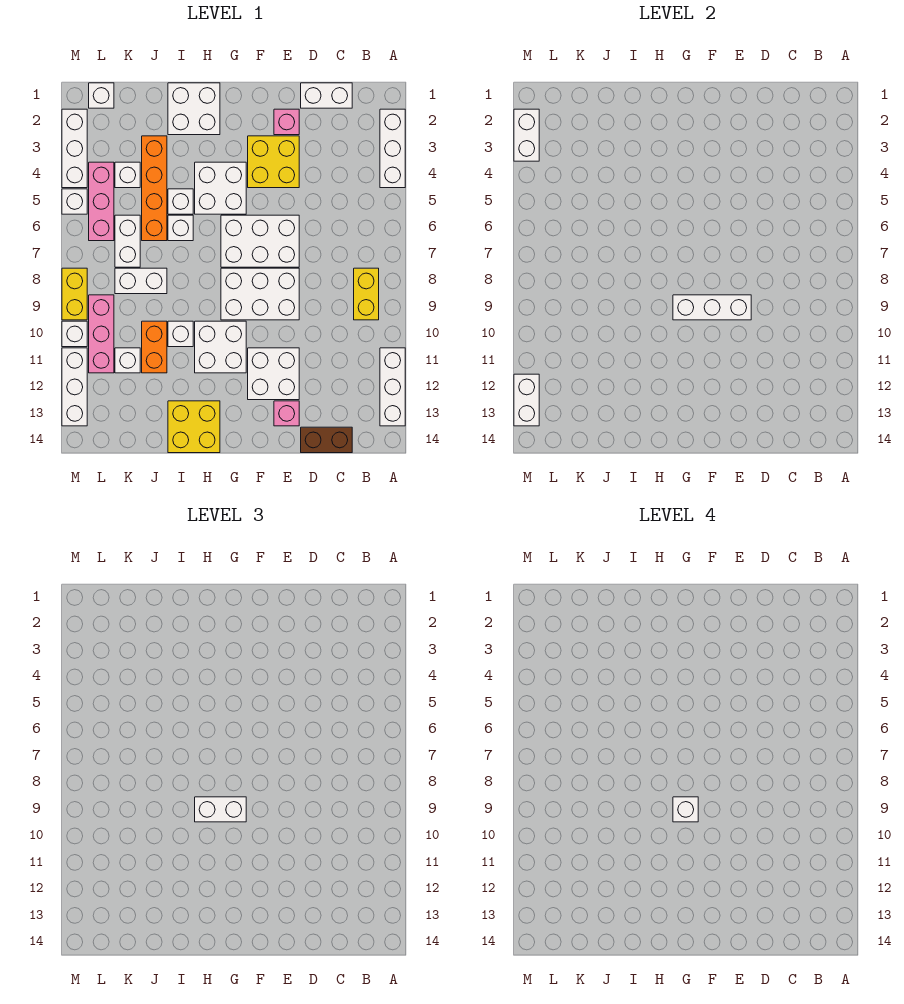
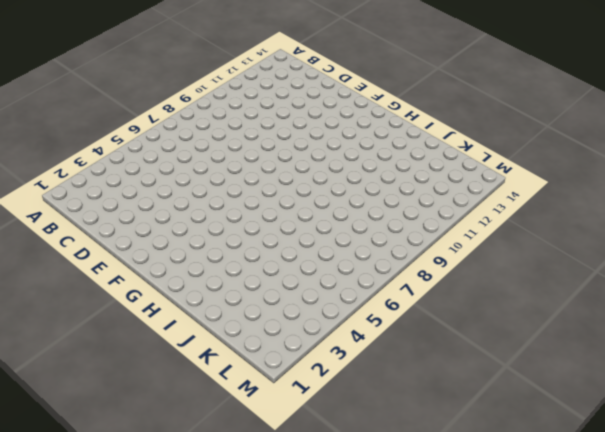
none -> white brick A2:A4 level 1
none -> white brick A11:A13 level 1
none -> yellow brick B8:B9 level 1
none -> white brick C1:D1 level 1

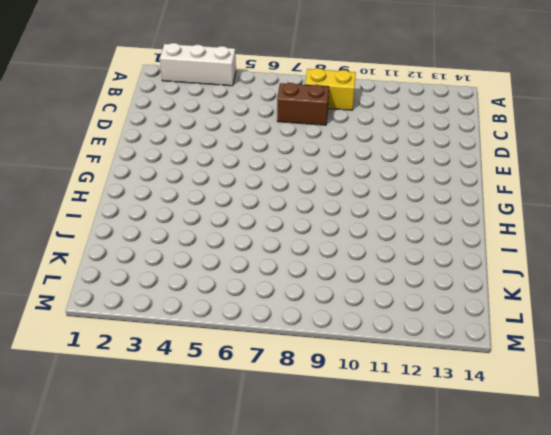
brown brick C7:C8 level 1 -> brown brick C14:D14 level 1
none -> white brick A11:A13 level 1
none -> white brick C1:D1 level 1
none -> pink brick E2 level 1
none -> yellow brick E3:F4 level 1

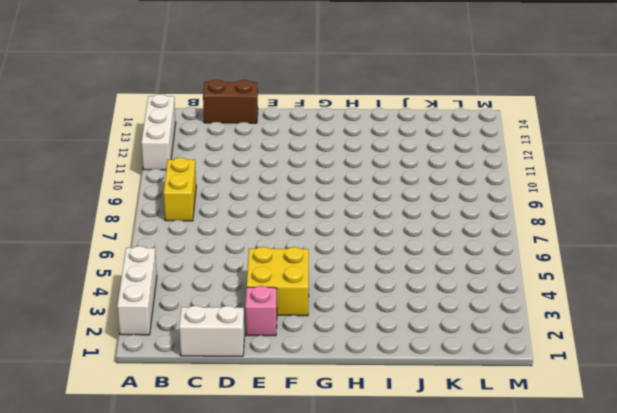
none -> white brick E6:G7 level 1
none -> white brick E8:G9 level 1
none -> white brick E11:F12 level 1
none -> pink brick E13 level 1

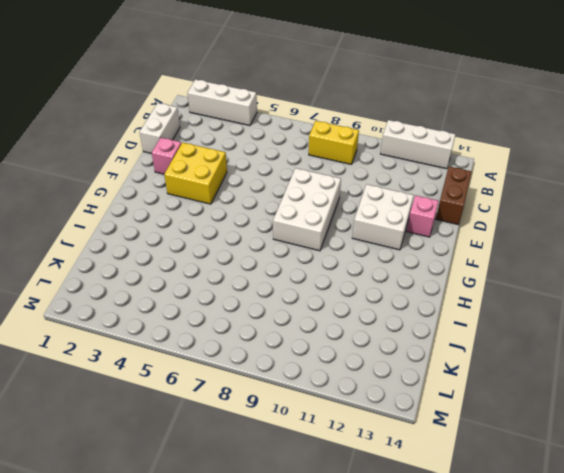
none -> white brick E6:G7 level 1
none -> white brick G4:H5 level 1
none -> white brick G10:H11 level 1
none -> white brick H1:I2 level 1

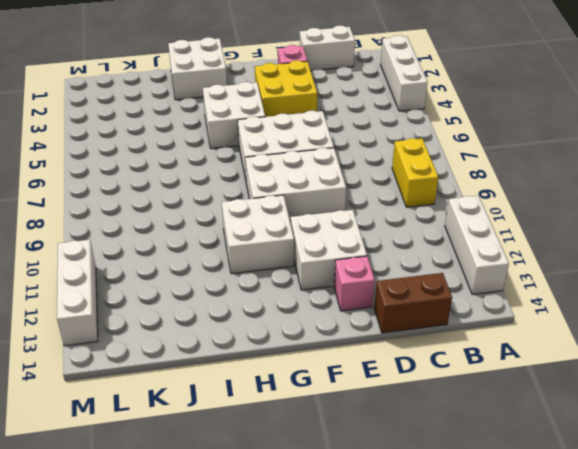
none -> yellow brick H13:I14 level 1
none -> white brick I5 level 1
none -> white brick I6 level 1
none -> white brick I10 level 1

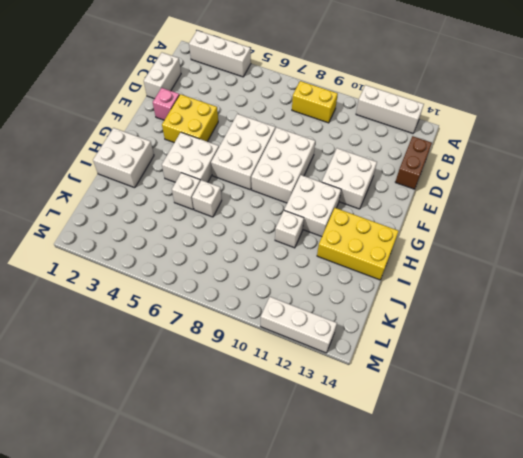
yellow brick H12:I14 level 1 -> yellow brick H13:I14 level 1
none -> pink brick E13 level 1
none -> orange brick J3:J6 level 1
none -> white brick J8:K8 level 1
none -> orange brick J10:J11 level 1

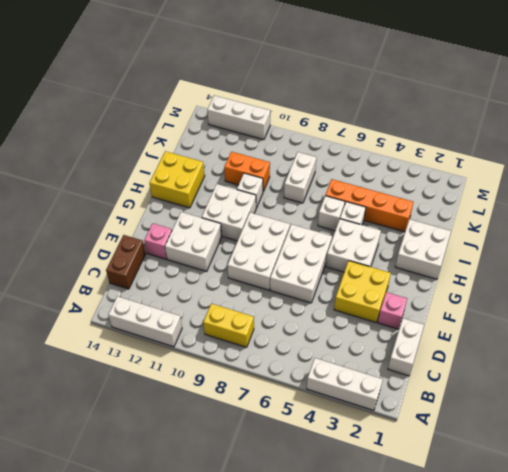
none -> white brick K4 level 1
none -> white brick K6:K7 level 1
none -> white brick K11 level 1
none -> white brick L1 level 1

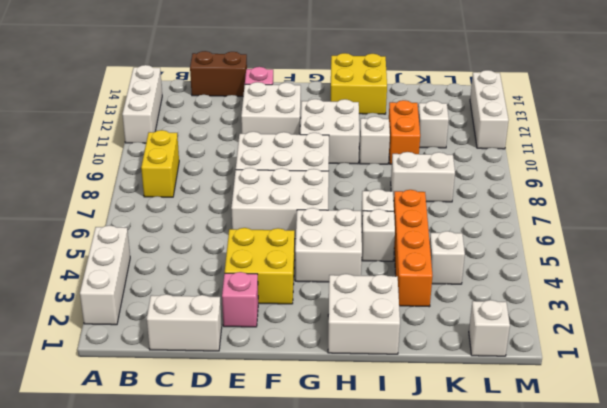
none -> white brick K6:K7 level 1
none -> pink brick L4:L6 level 1
none -> pink brick L9:L11 level 1
none -> white brick M2:M4 level 1

